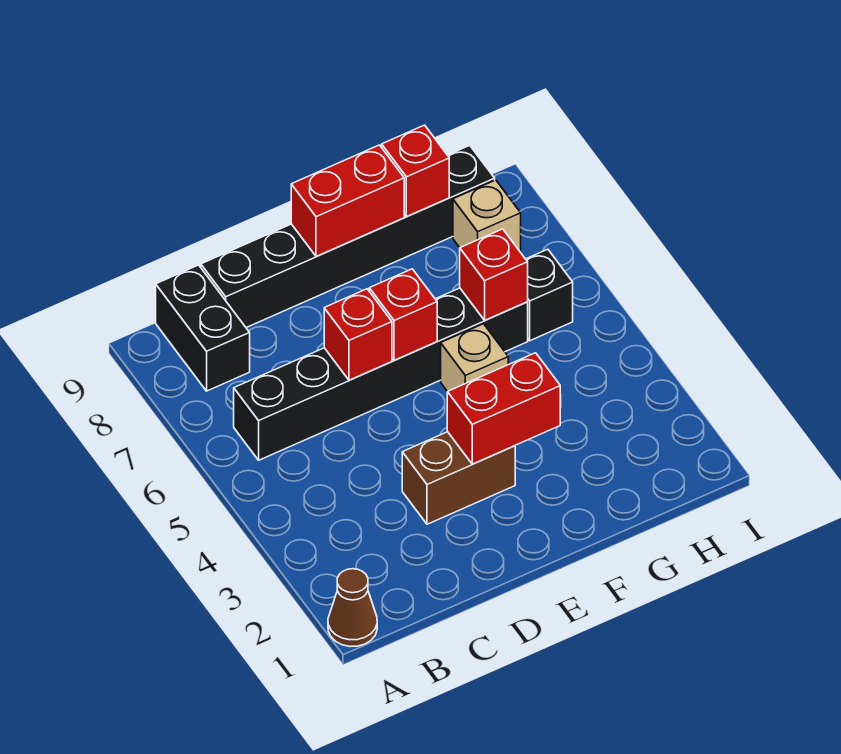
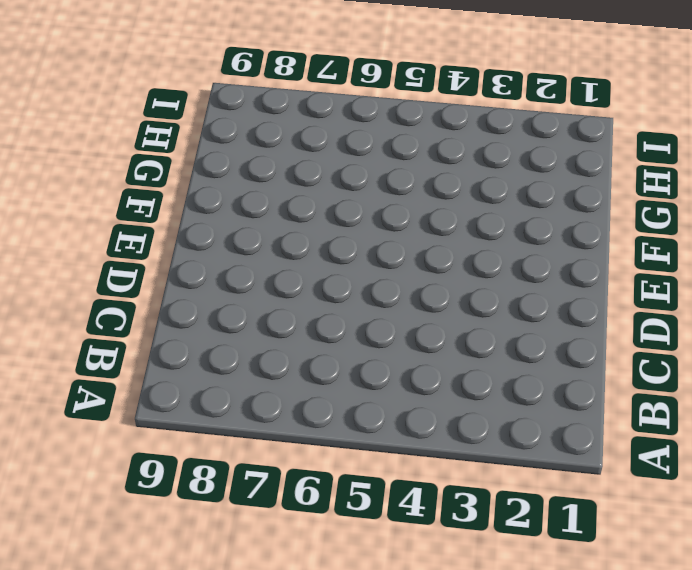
none -> brown cone A1 level 1
none -> black brick B6:G6 level 1
none -> black brick B8:B9 level 1

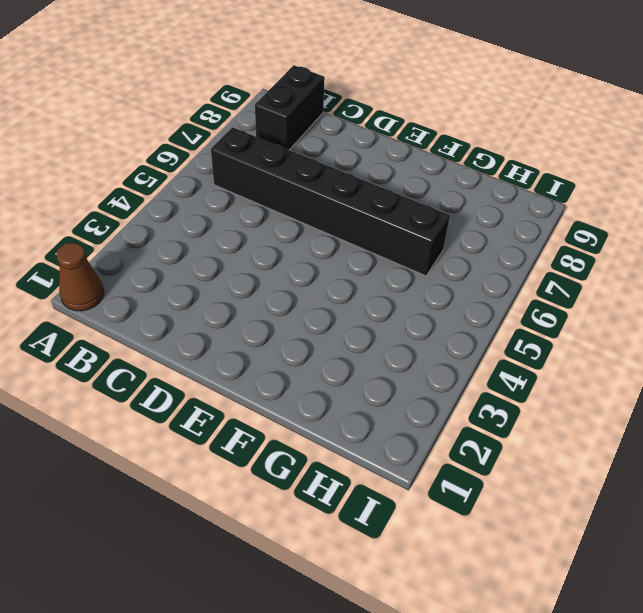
none -> black brick C9:H9 level 1
none -> brown brick D3:E3 level 1
none -> tan brick F5 level 1

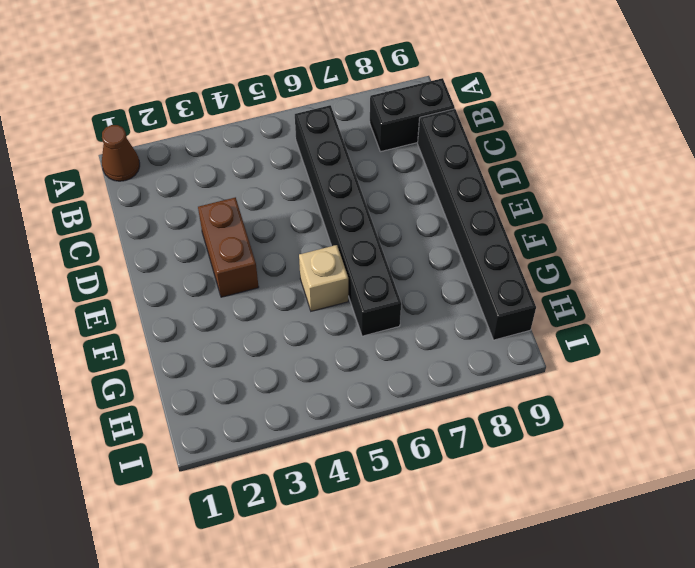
none -> black brick H6 level 1
none -> tan brick H8 level 1
none -> red brick D6 level 2

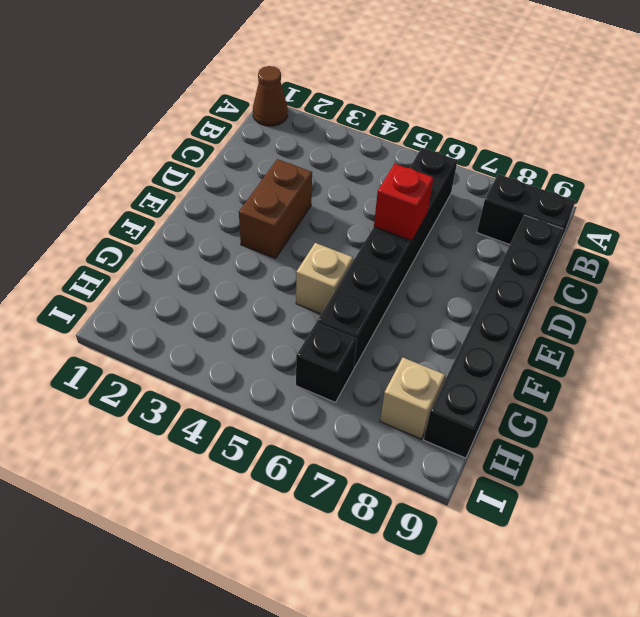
none -> red brick E3:F3 level 2
none -> red brick E6 level 2
none -> red brick E9:F9 level 2

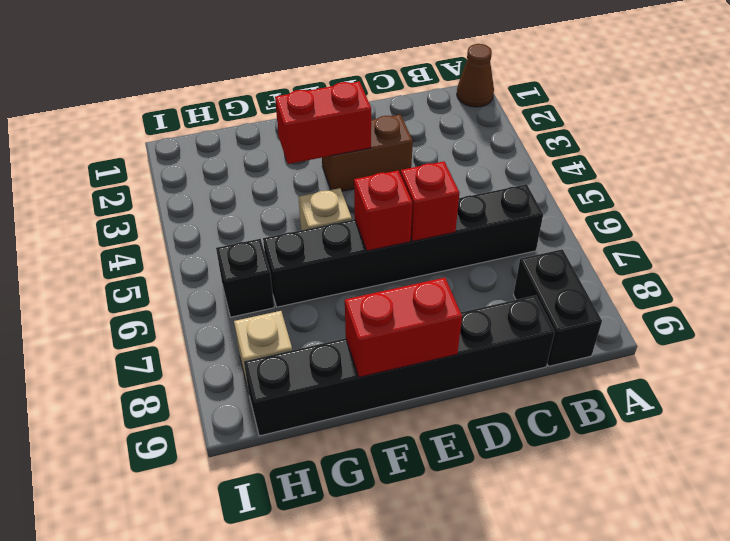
none -> red brick G6 level 2
none -> red brick G9 level 2

